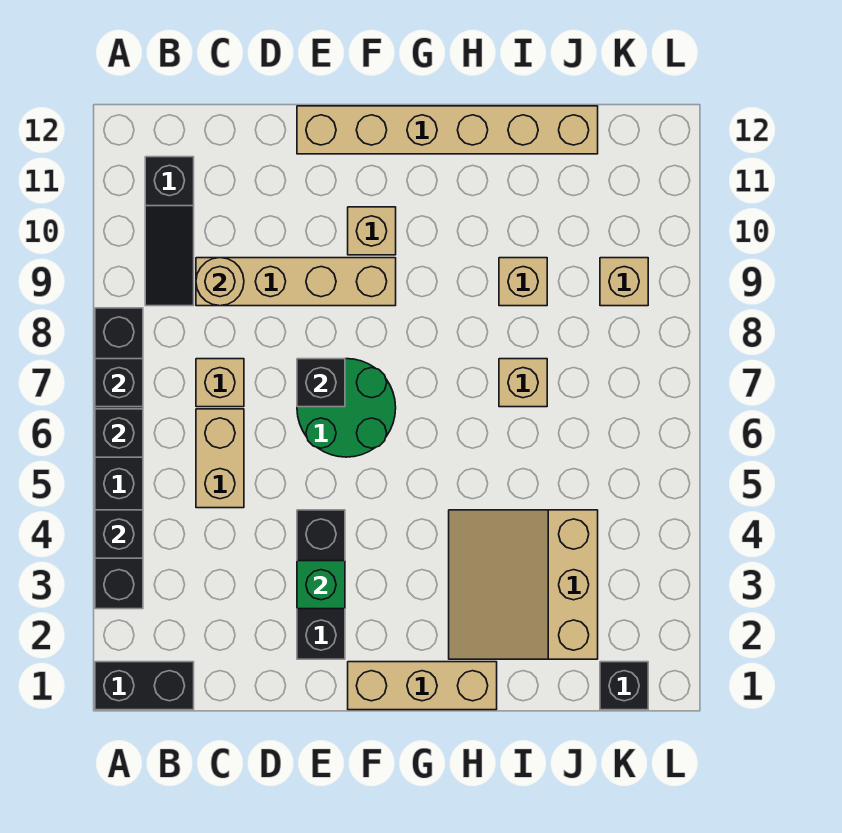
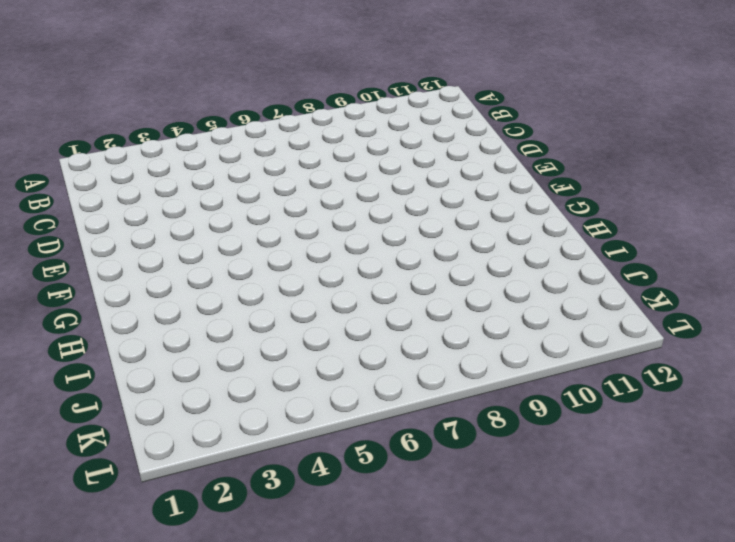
none -> black brick A1:B1 level 1
none -> black brick A3:A8 level 1
none -> black slope B9:B11 level 1 top 11

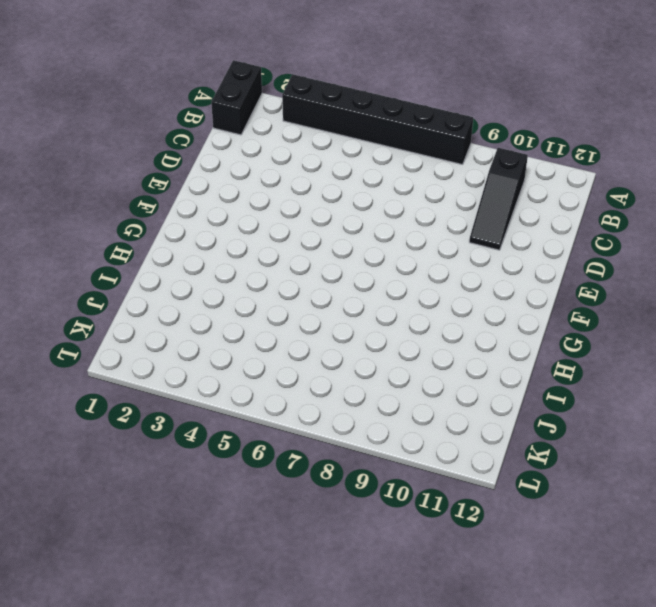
black slope B10:D10 level 1 top B -> black slope B9:B11 level 1 top 11
none -> tan brick C5:C6 level 1
none -> tan brick C7 level 1
none -> tan brick C9:F9 level 1

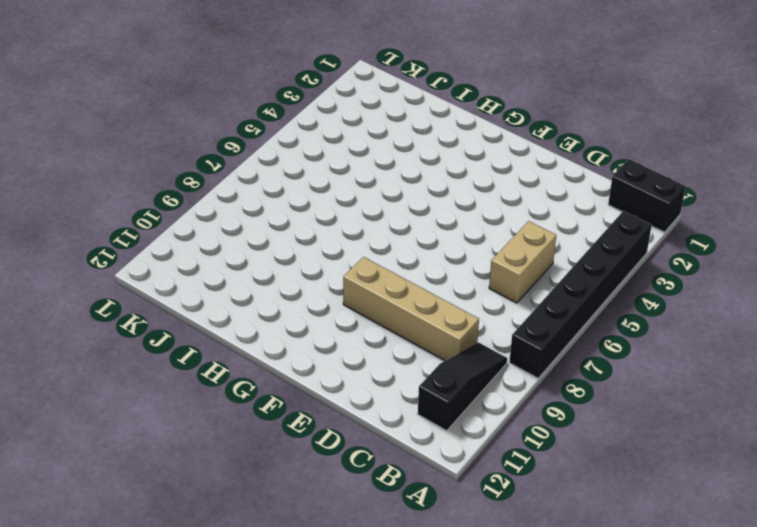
none -> tan brick C7 level 1
none -> black brick E2:E4 level 1
none -> green round brick E6:F7 level 1

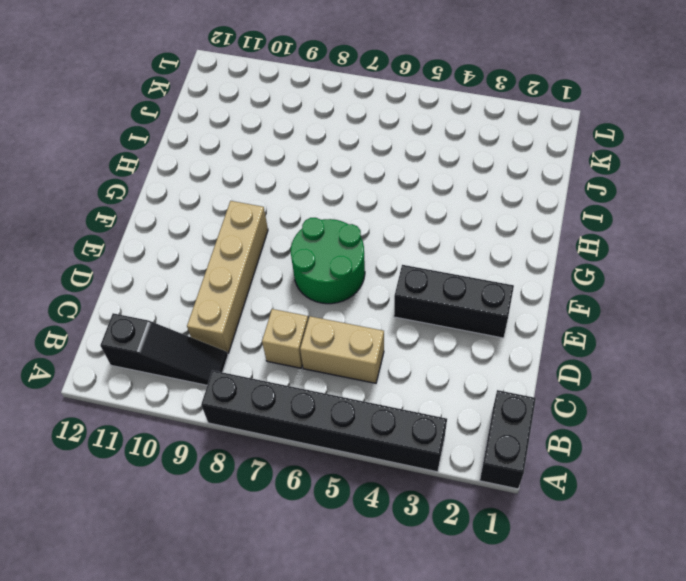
none -> tan brick E12:J12 level 1
none -> tan brick F1:H1 level 1
none -> tan brick F10 level 1

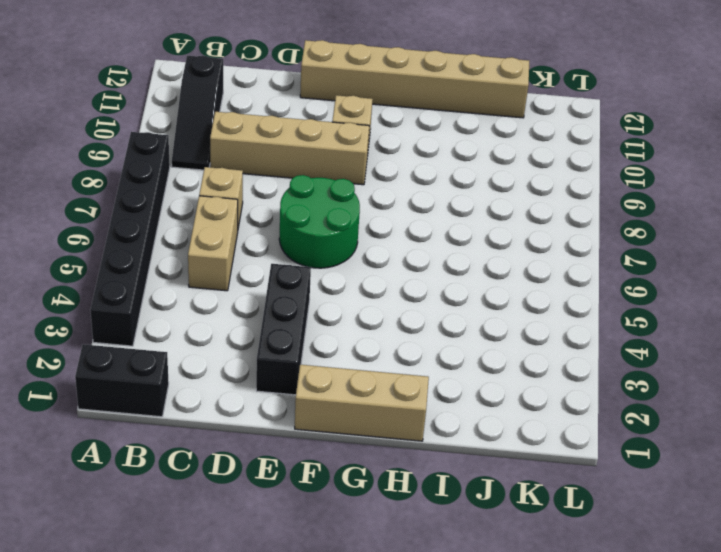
none -> tan slope H2:J4 level 1 top J
none -> tan brick I7 level 1
none -> tan brick I9 level 1

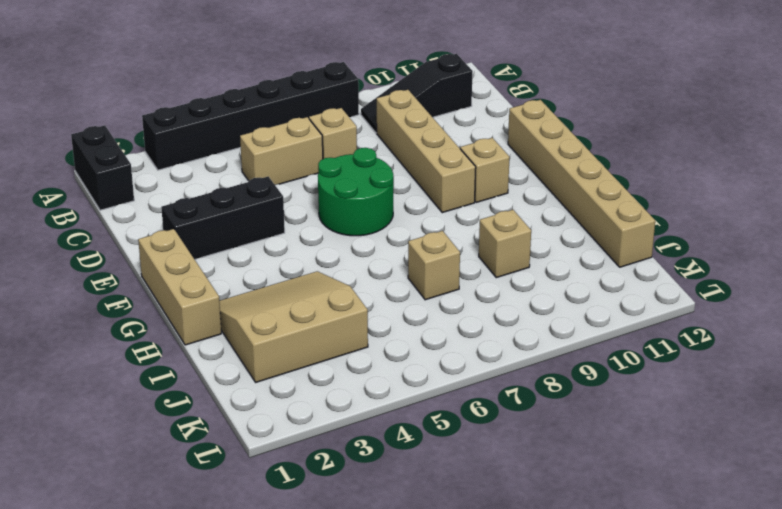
none -> black brick K1 level 1
none -> tan brick K9 level 1
none -> black brick A4 level 2

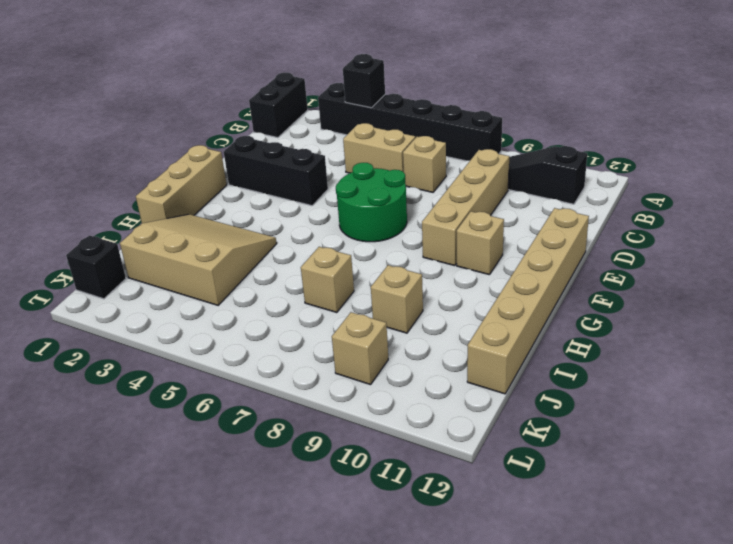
none -> black brick A6 level 2
none -> black brick A7 level 2
none -> tan round brick C9 level 2

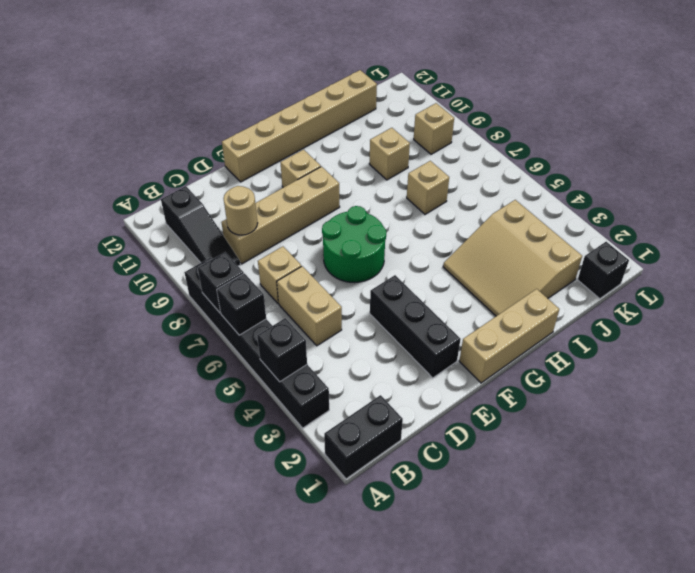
none -> green brick E3 level 2
none -> black brick E7 level 2

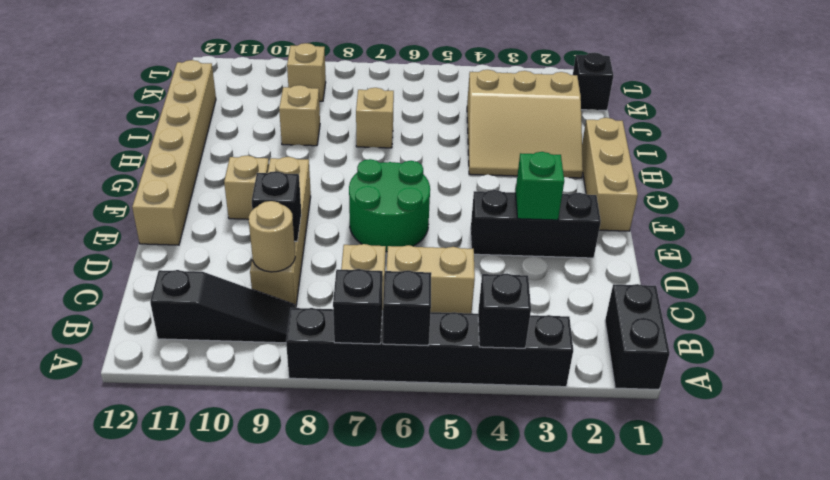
black brick D9 level 2 -> black brick E7 level 2

